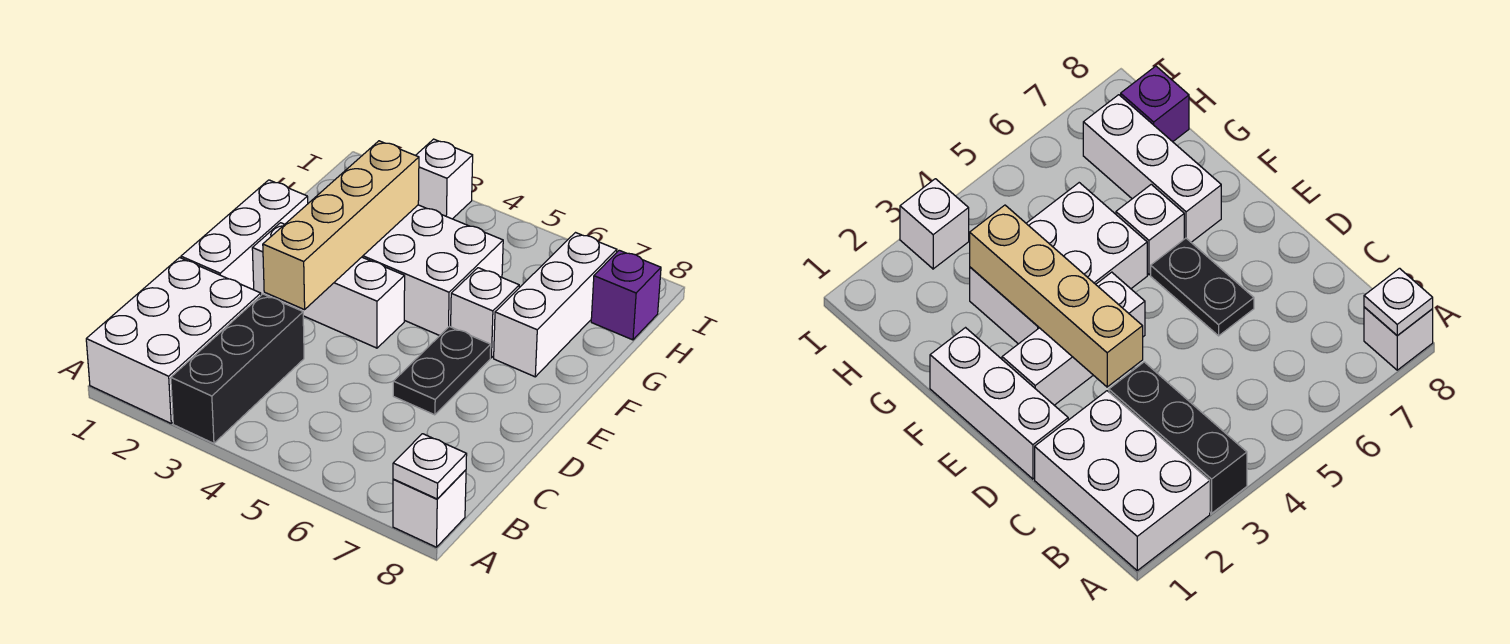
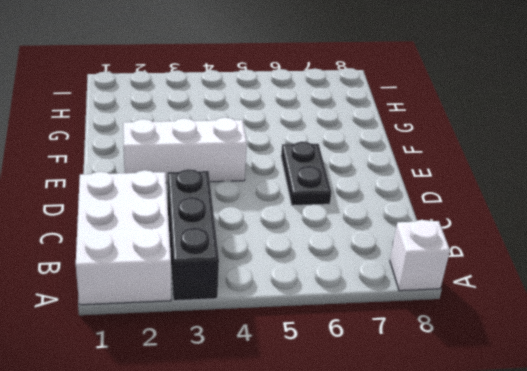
none -> white brick D1:F1 level 1
none -> white brick F3:G5 level 1
none -> white brick F6 level 1

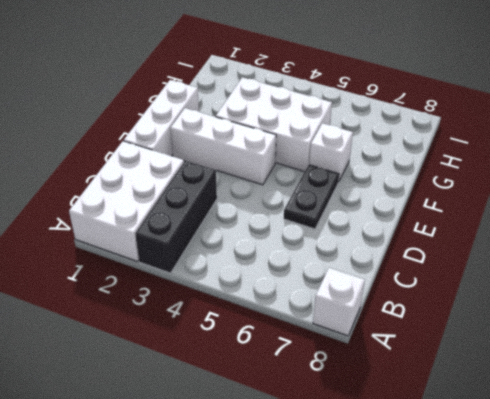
none -> white brick F7:H7 level 1
none -> purple brick H8 level 1
none -> white brick I3 level 1

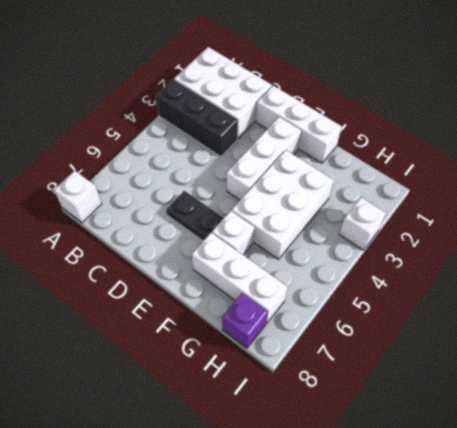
none -> white plate A8 level 2
none -> tan brick D3:G3 level 2

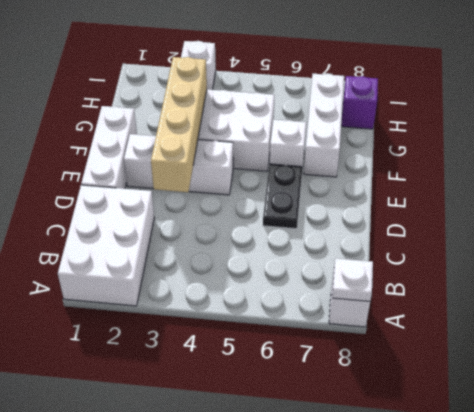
none -> black brick A3:C3 level 1

